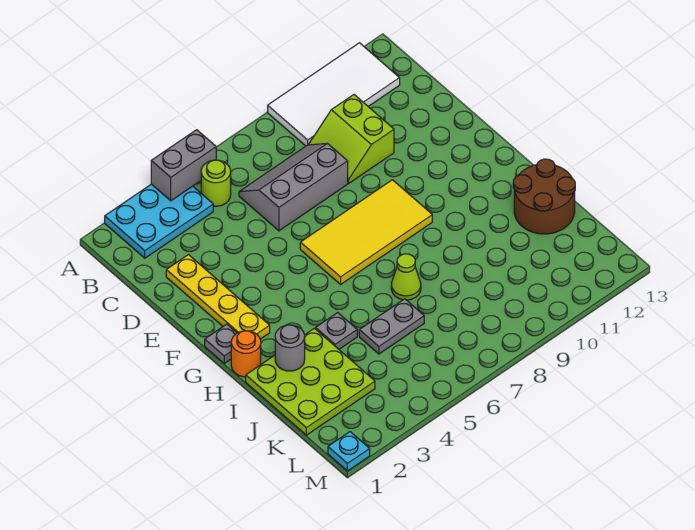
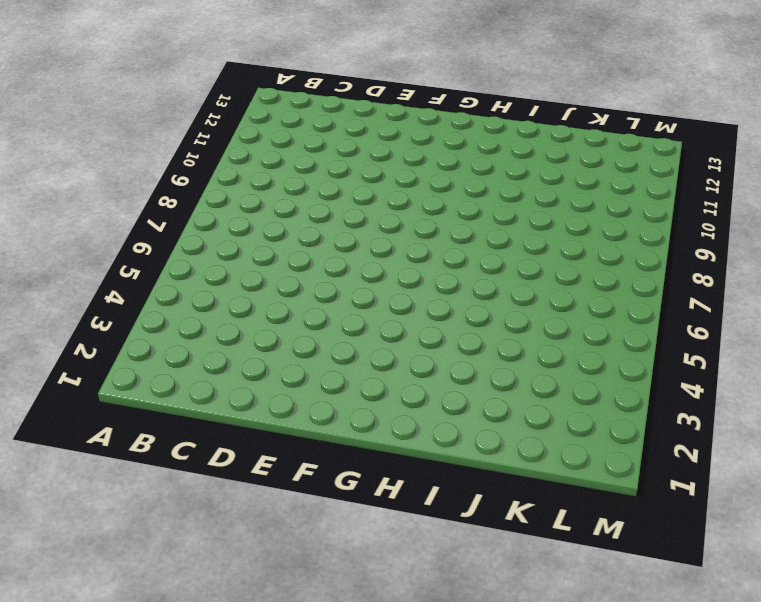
none -> cyan plate A2:B4 level 1
none -> white tile A9:B12 level 1
none -> lime round brick B5 level 1

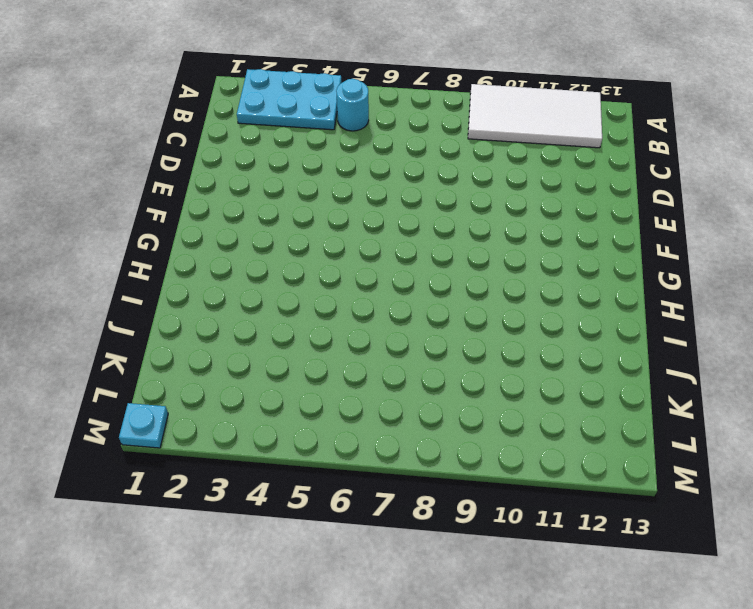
cyan round brick B5 level 1 -> lime round brick B5 level 1
none -> grey slope C6:D8 level 1 top D
none -> lime slope C9:D10 level 1 top 10
none -> yellow plate D2:G2 level 1

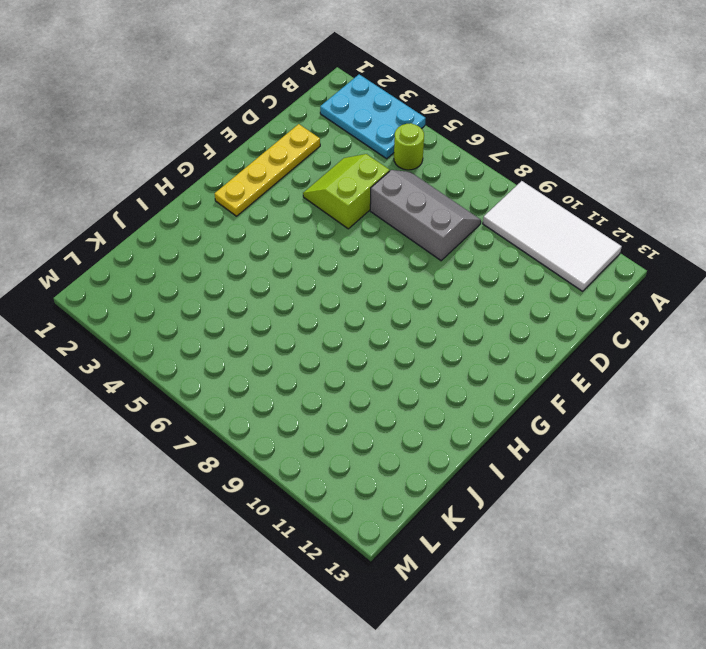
lime slope D4:E5 level 1 top 5 -> lime slope C9:D10 level 1 top 10
none -> yellow tile F6:G9 level 1
none -> grey plate G1 level 1
none -> orange round brick H1 level 1

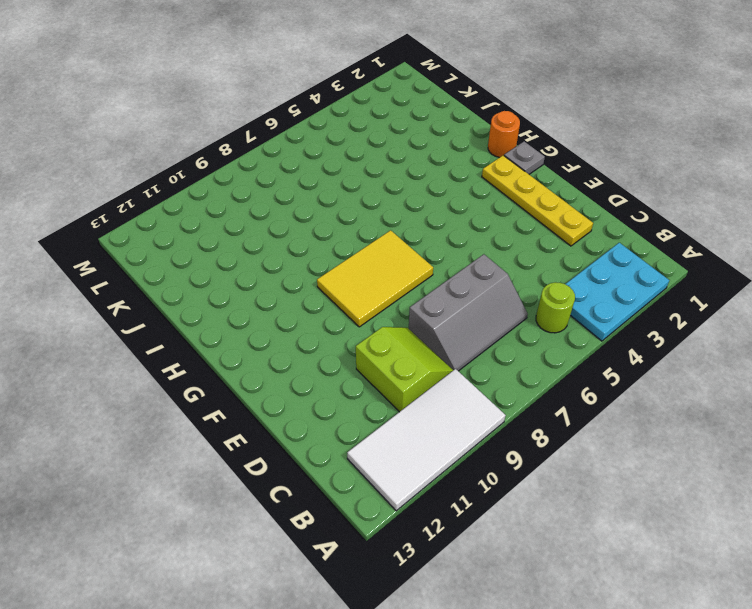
yellow tile F7:G9 level 1 -> yellow tile F6:G9 level 1
none -> lime plate I1:K3 level 1
none -> grey plate I4 level 1
none -> lime cone I7 level 1

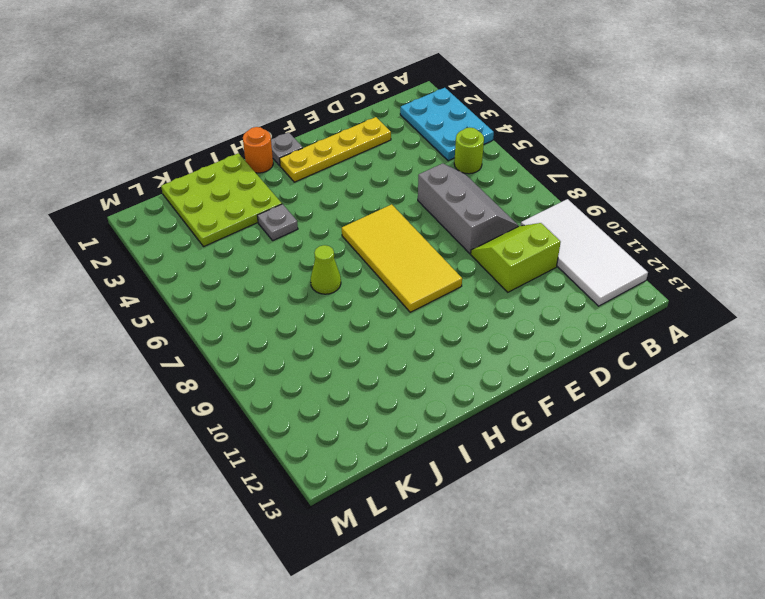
none -> brown round brick I12:J13 level 1
none -> grey plate J5:J6 level 1
none -> cyan plate M1 level 1

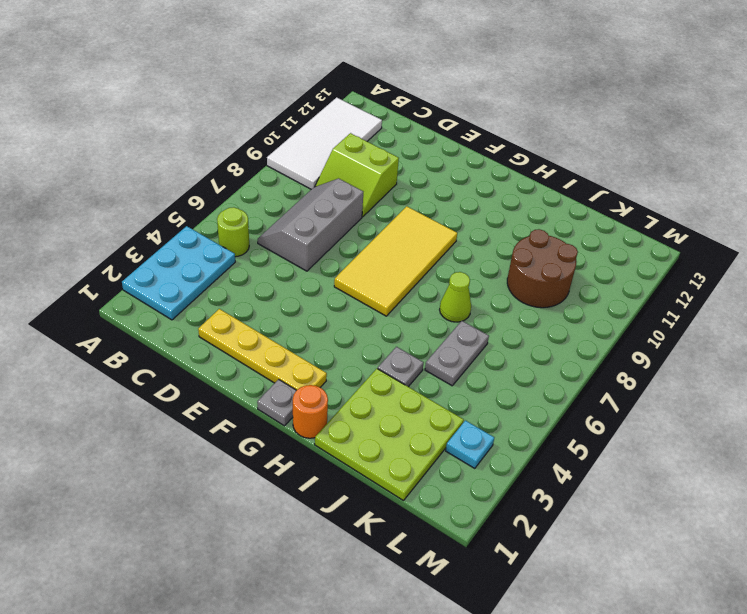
brown round brick J9:K10 level 1 -> brown round brick I12:J13 level 1
cyan plate L3 level 1 -> cyan plate M1 level 1
none -> grey brick A4:A5 level 2
none -> grey round brick I2 level 2

